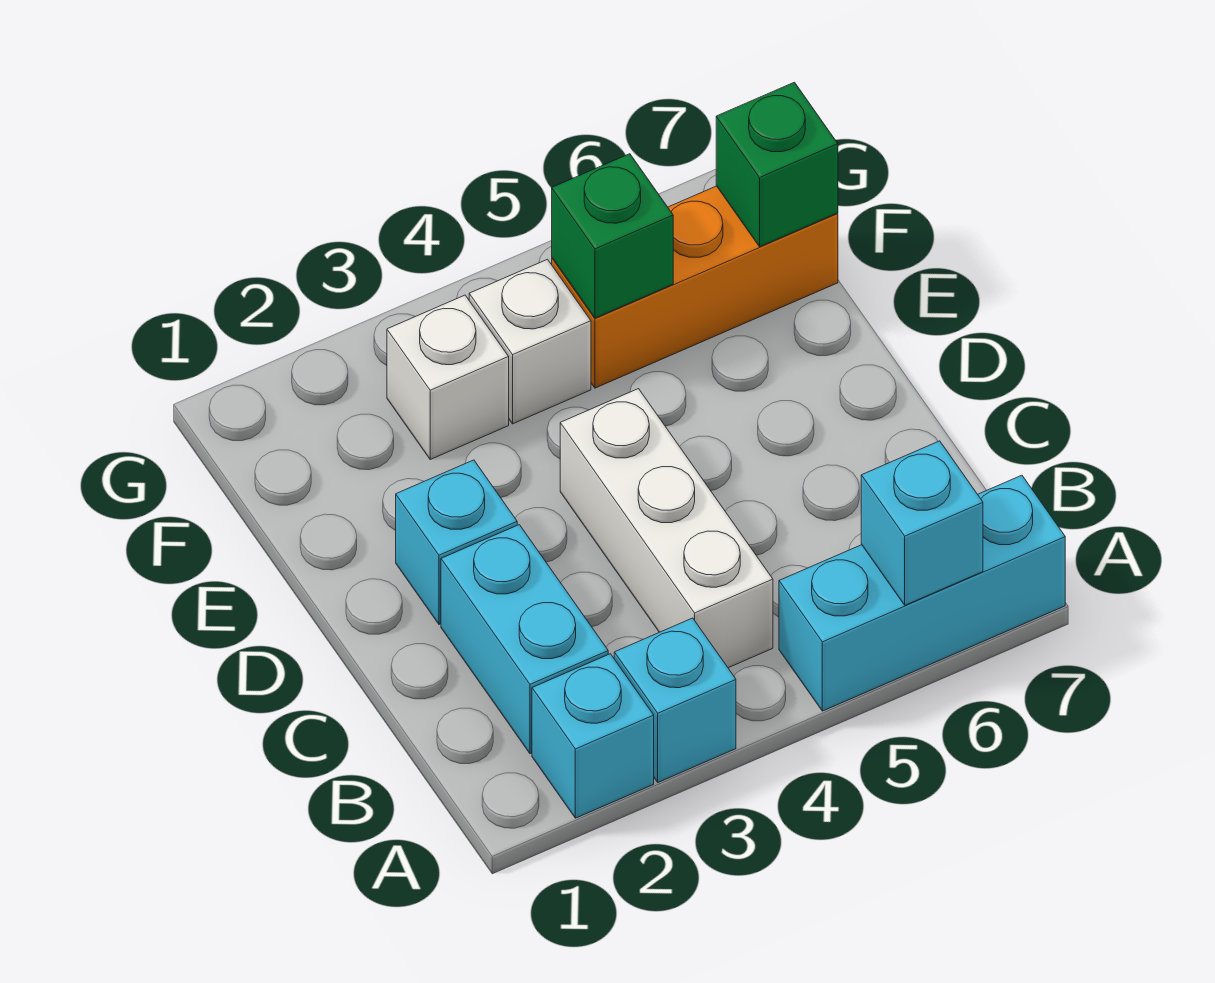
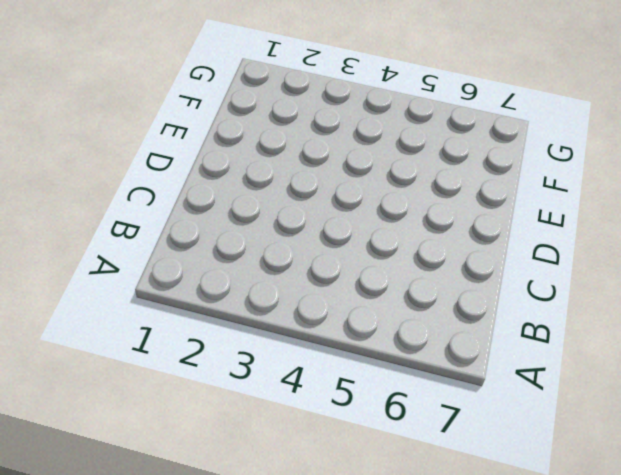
none -> cyan brick A2 level 1
none -> cyan brick A3 level 1
none -> cyan brick A5:A7 level 1

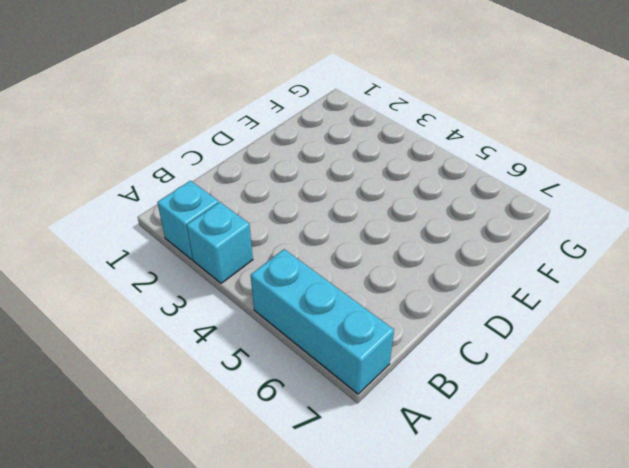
none -> cyan brick B2:C2 level 1
none -> white brick B4:D4 level 1
none -> cyan brick D2 level 1

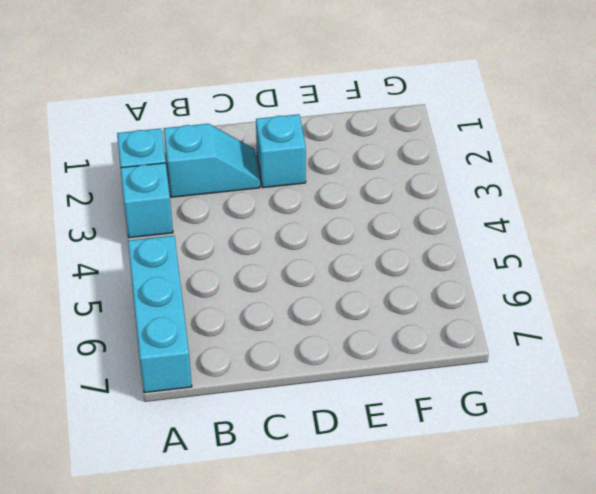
cyan slope B2:C2 level 1 top B -> cyan brick B2:C2 level 1
none -> white brick B4:D4 level 1
none -> white brick F3 level 1
none -> white brick F4 level 1

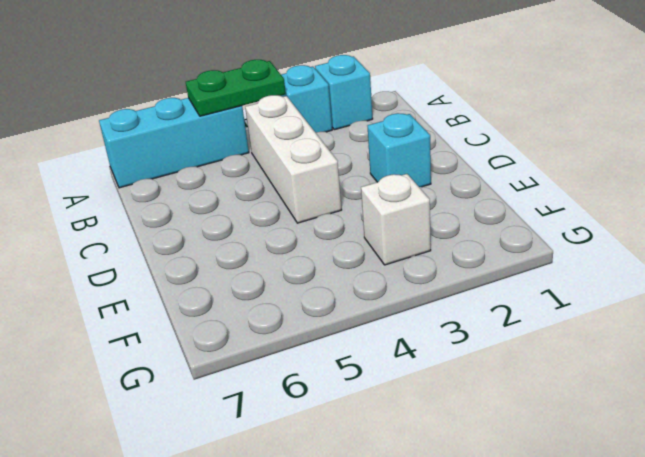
green plate A4:A5 level 2 -> none
none -> cyan brick B2:C2 level 1
none -> white brick F4 level 1
none -> orange brick F5:F7 level 1

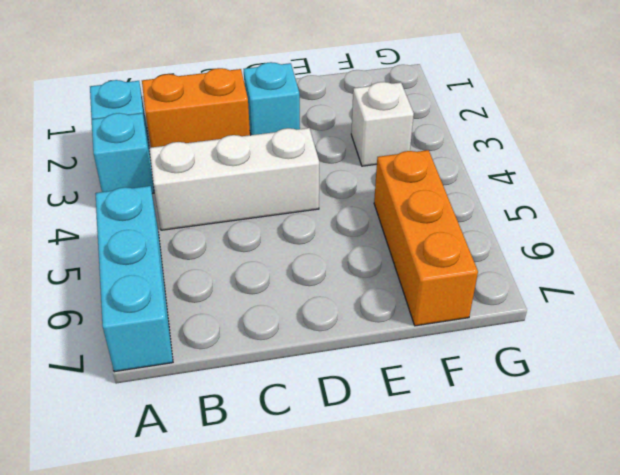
orange brick B2:C2 level 1 -> cyan brick B2:C2 level 1
none -> white brick F4 level 1
none -> cyan brick A6 level 2
none -> green brick F5 level 2

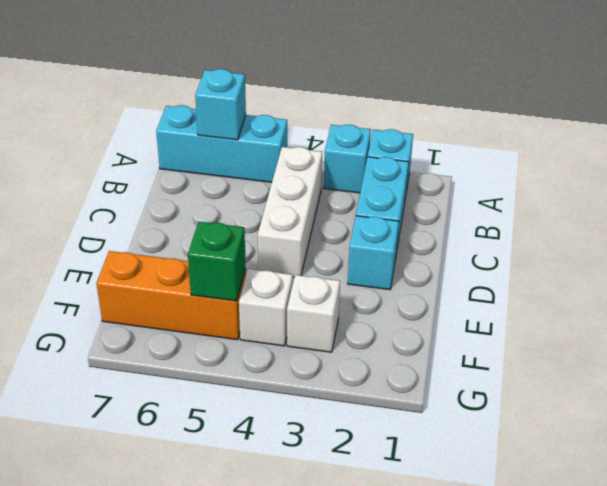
none -> green brick F7 level 2

